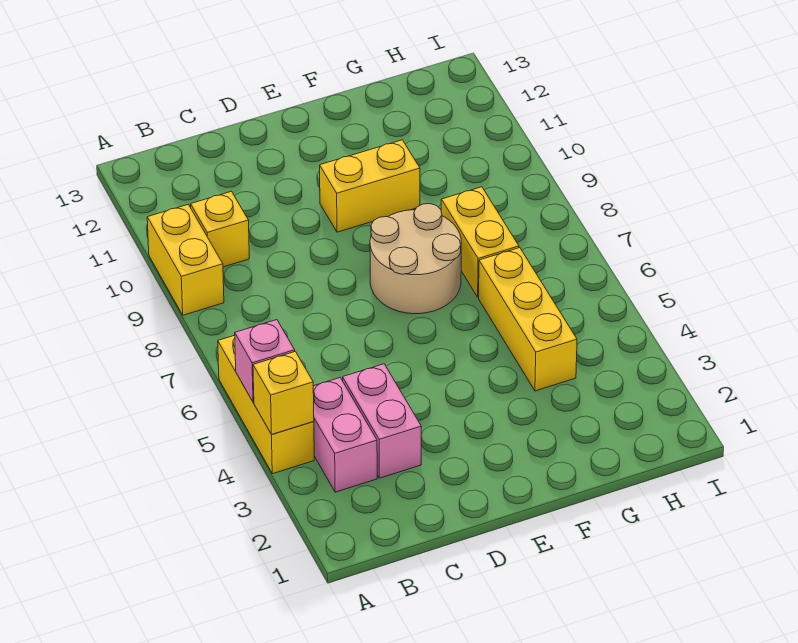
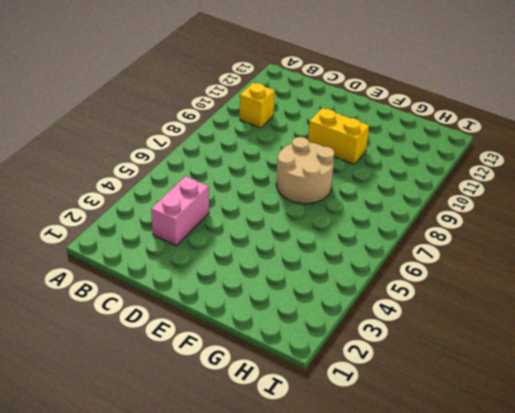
none -> yellow brick A4:A6 level 1
none -> yellow brick A9:A10 level 1

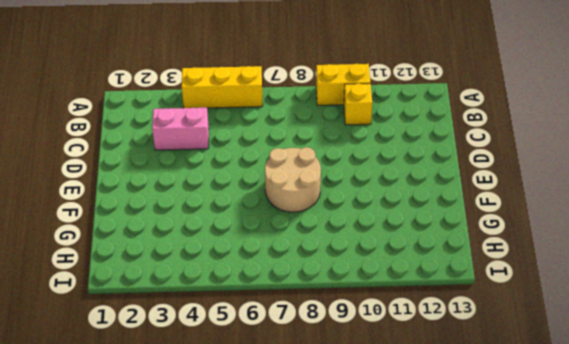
none -> pink brick B3:B4 level 1
none -> yellow brick E10:F10 level 1

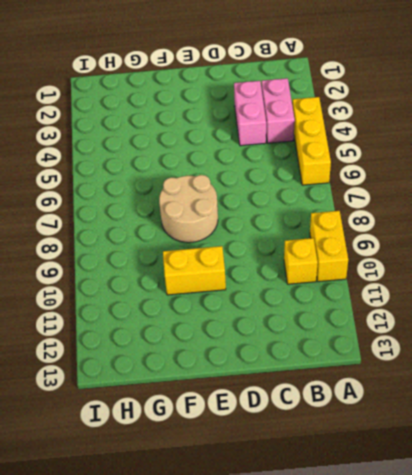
none -> yellow brick G4:G6 level 1
none -> yellow brick G7:G8 level 1

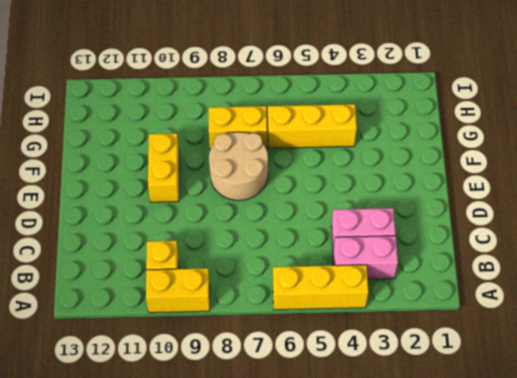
none -> yellow brick A4 level 2
none -> pink brick A5 level 2

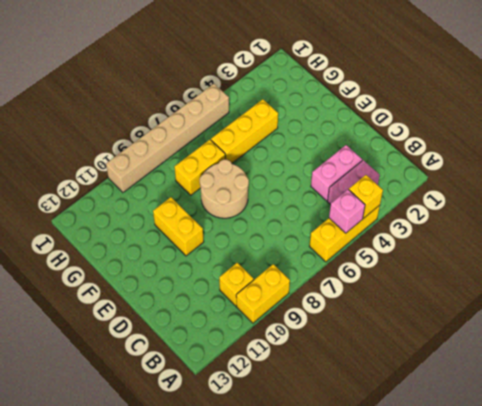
tan brick I5:I10 level 1 -> none

